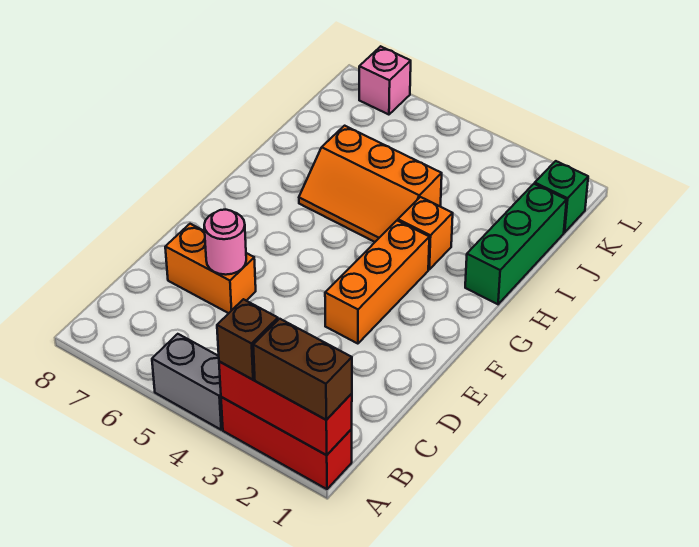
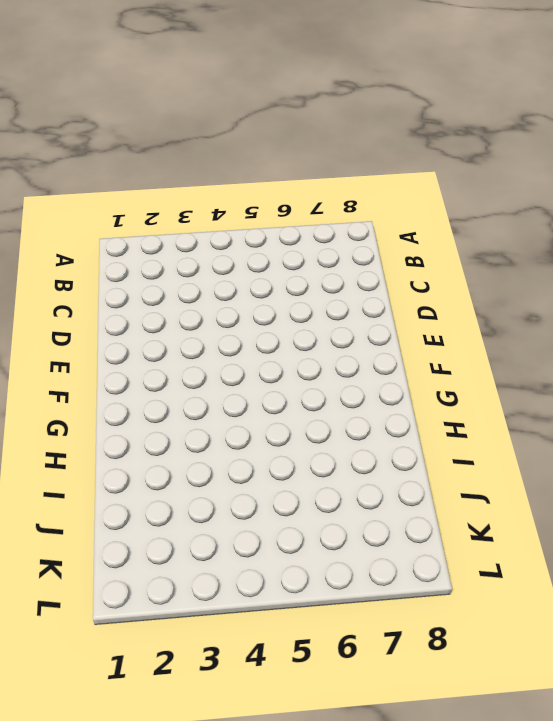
none -> red brick A1:A3 level 1
none -> grey brick A4:A5 level 1
none -> orange brick D6:D7 level 1

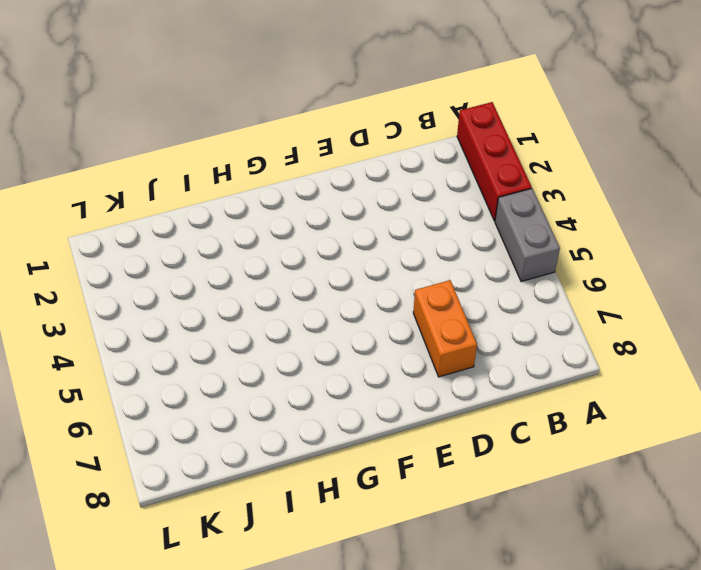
none -> orange brick E3:G3 level 1
none -> green brick H1:J1 level 1
none -> orange brick H3 level 1

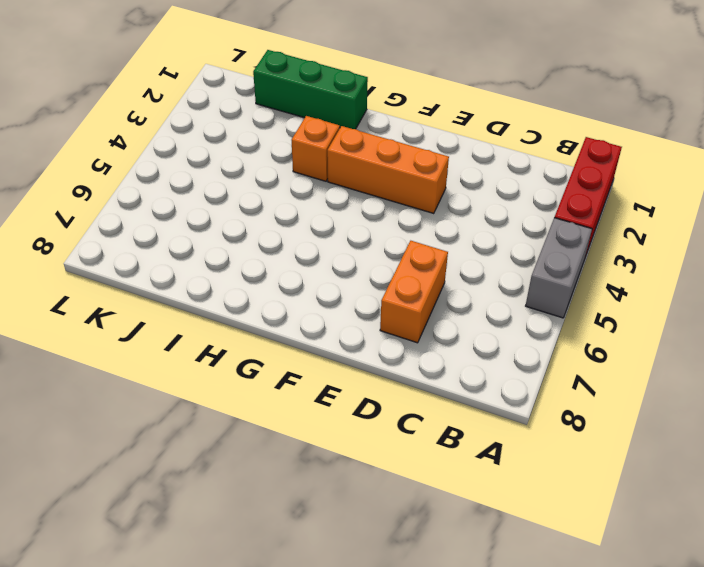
none -> orange slope H4:I6 level 1 top I
none -> green brick K1 level 1
none -> pink brick L7 level 1

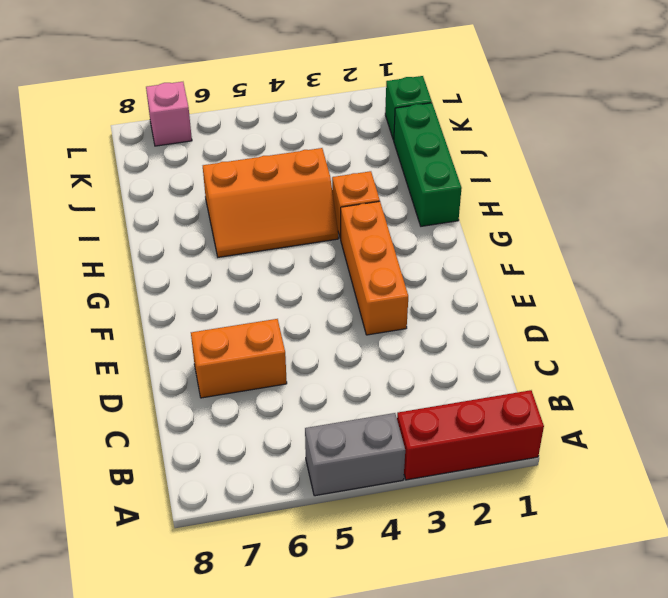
none -> red brick A1:A3 level 2
none -> pink round brick D6 level 2
none -> brown brick A1:A2 level 3

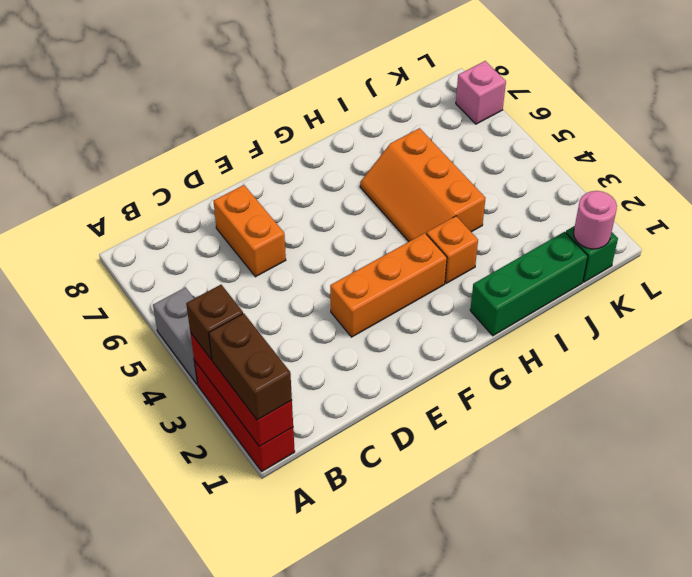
pink round brick K1 level 2 -> pink round brick D6 level 2

